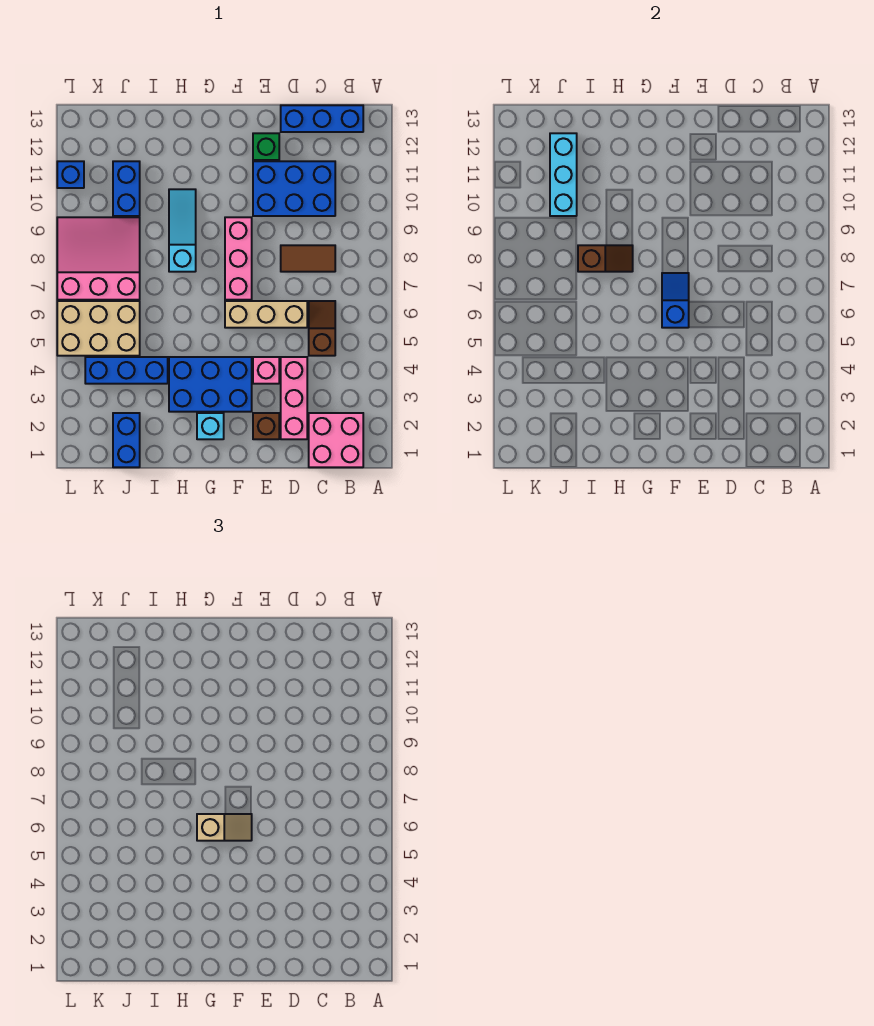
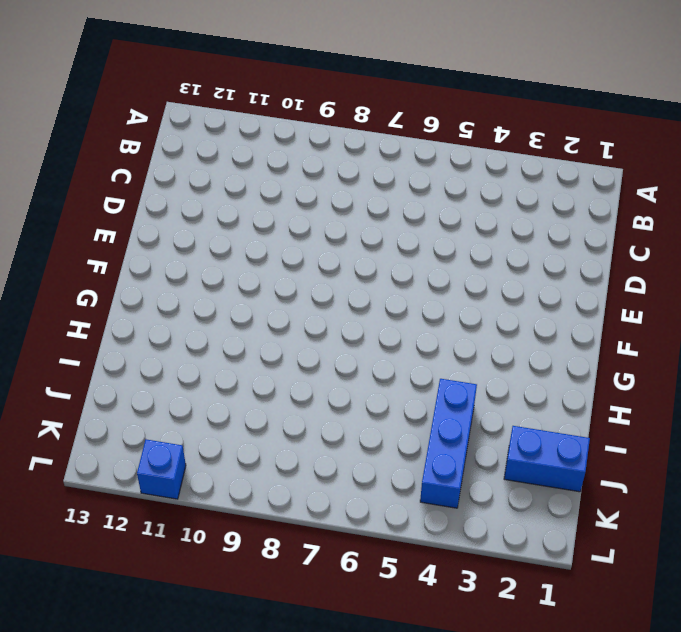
none -> pink brick B1:C2 level 1
none -> blue brick B13:D13 level 1
none -> brown slope C5:C6 level 1 top 5

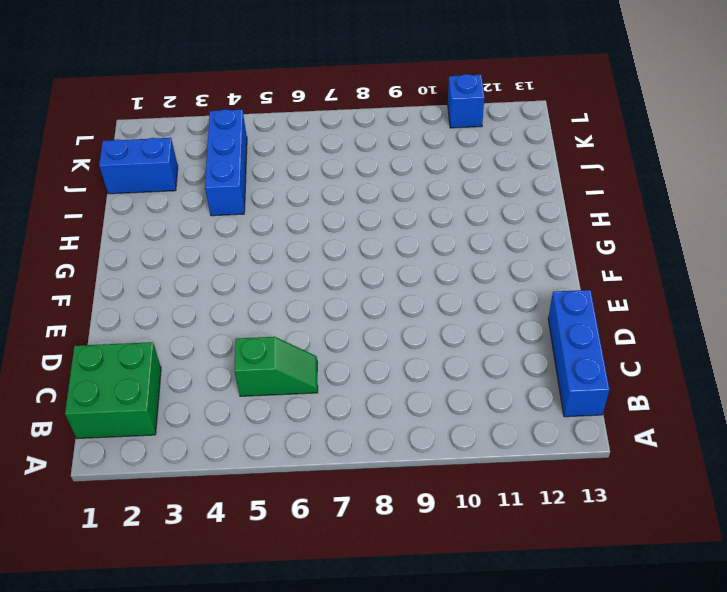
green brick B1:C2 level 1 -> pink brick B1:C2 level 1
green slope C5:C6 level 1 top 5 -> brown slope C5:C6 level 1 top 5
none -> brown tile C8:D8 level 1
none -> blue brick C10:E11 level 1
none -> pink brick D2:D4 level 1

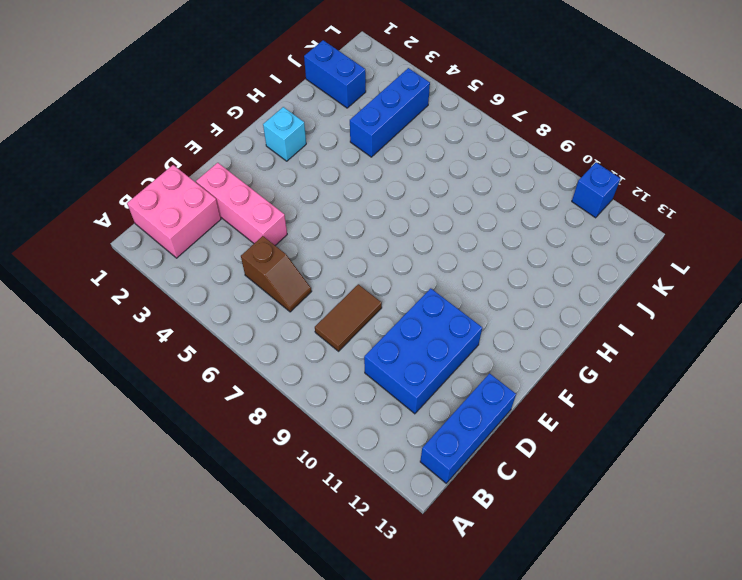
none -> tan brick D6:F6 level 1
none -> brown brick E2 level 1
none -> pink brick E4 level 1

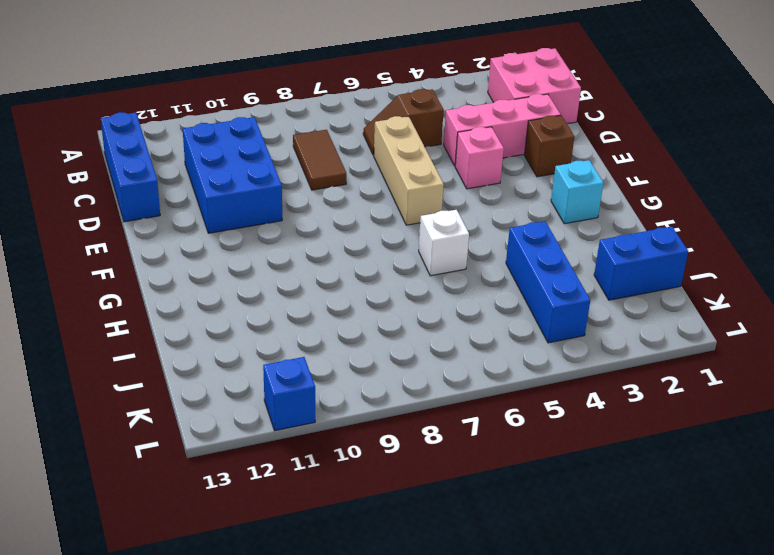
white brick H6 level 1 -> none
none -> green brick E12 level 1
none -> blue brick F3:H4 level 1
none -> pink brick F7:F9 level 1

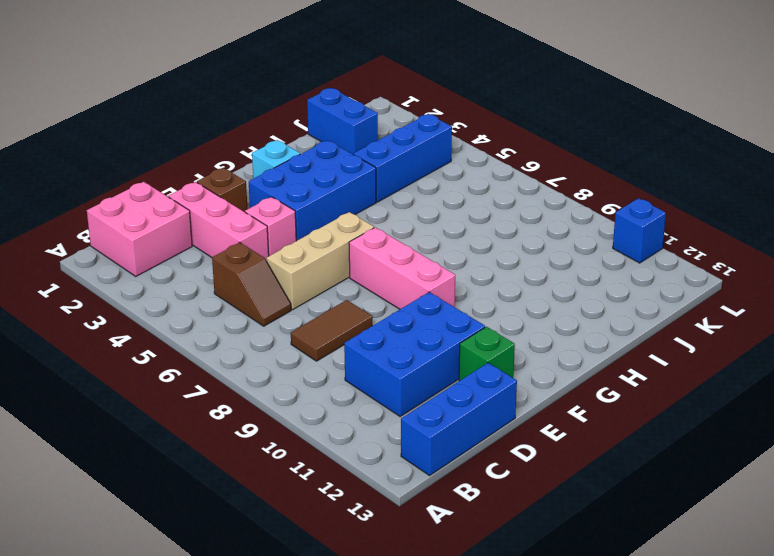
none -> cyan slope H8:H10 level 1 top 8
none -> tan brick J5:L6 level 1
none -> pink slope J7:L9 level 1 top 7

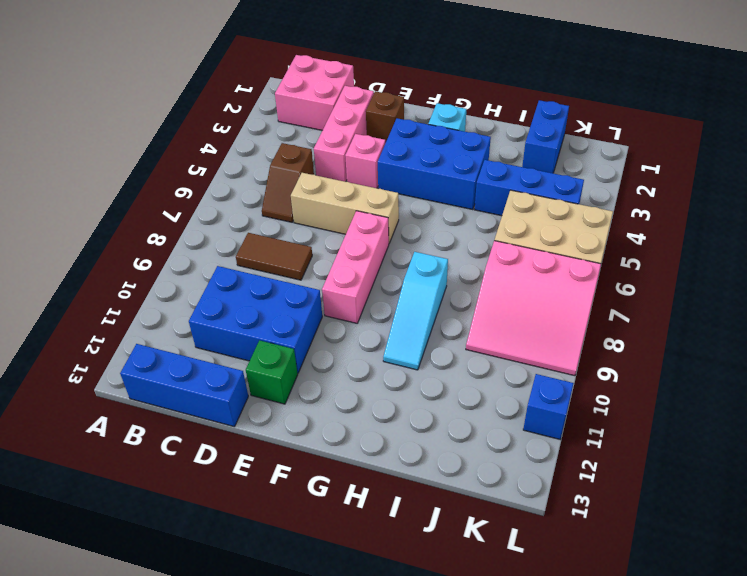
none -> blue brick J10:J11 level 1
none -> blue slope F6:F7 level 2 top 6
none -> brown slope H8:I8 level 2 top I

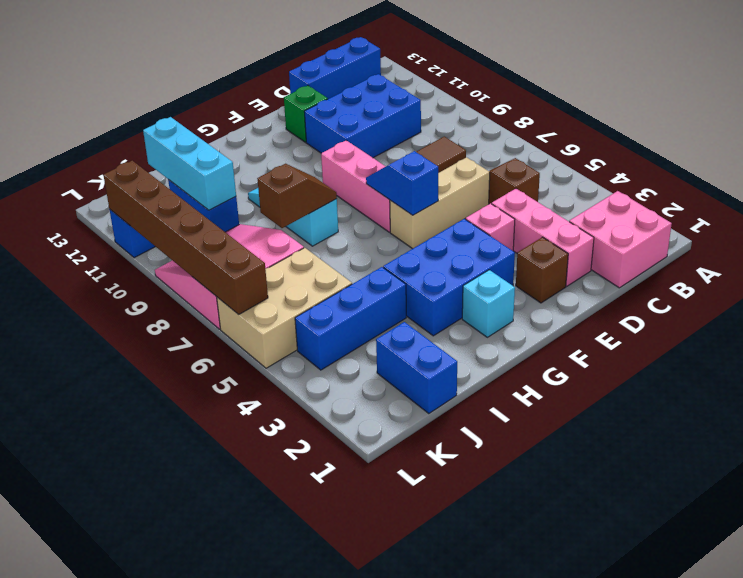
brown brick L6:L11 level 2 -> none
none -> tan slope F6:G6 level 3 top G

